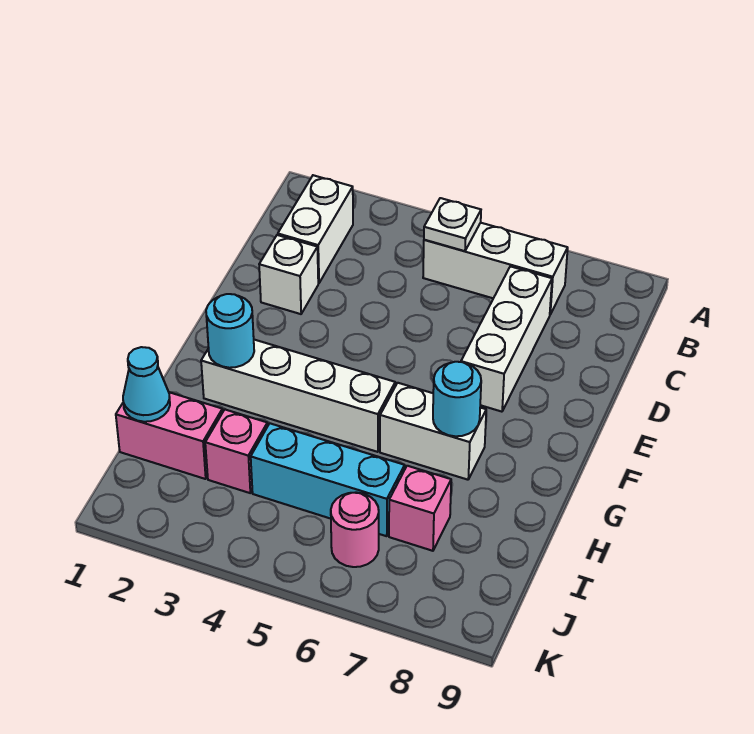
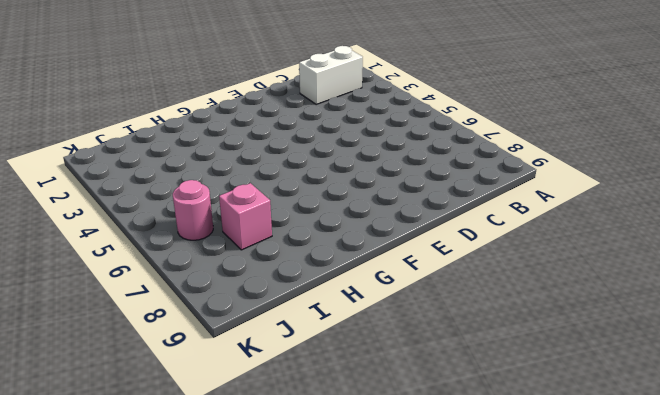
none -> white brick B5:B7 level 1
none -> white brick C7:E7 level 1
none -> white brick D2 level 1

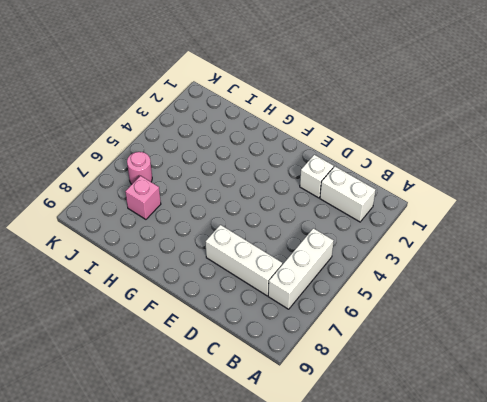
none -> white brick G2:G5 level 1
none -> white brick G6:G7 level 1
none -> pink brick I1:I2 level 1

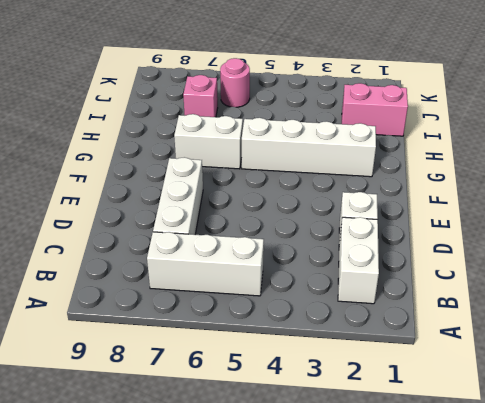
none -> pink brick I3 level 1
none -> cyan brick I4:I6 level 1
none -> white plate B5 level 2

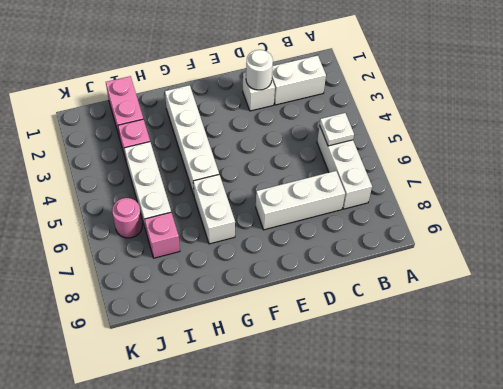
white round brick D2 level 2 -> none
white brick I4:I6 level 1 -> cyan brick I4:I6 level 1
none -> cyan round brick G2 level 2
none -> cyan round brick G7 level 2
none -> cyan cone I1 level 2

